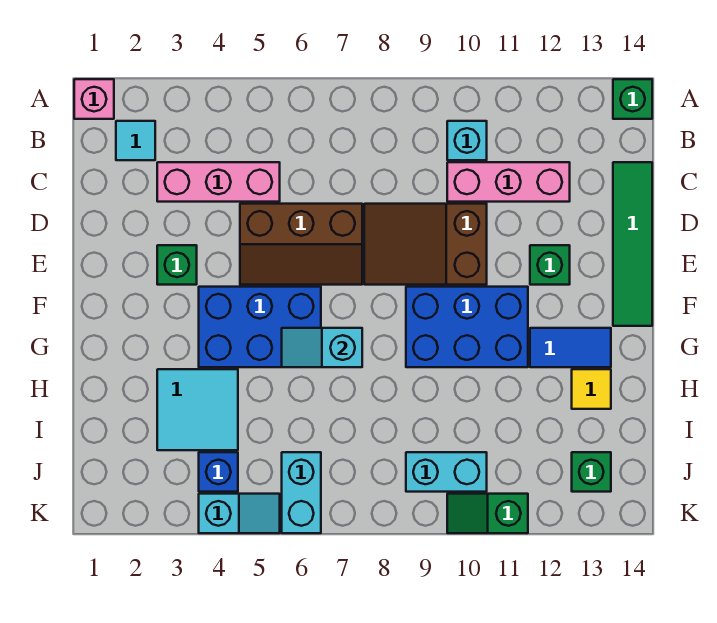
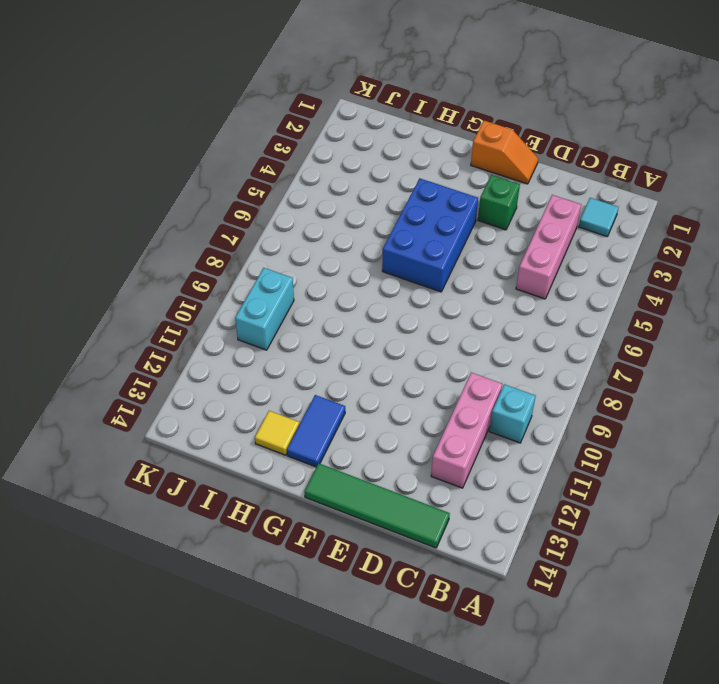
orange slope E1:F1 level 1 top F -> none
none -> pink brick A1 level 1
none -> green brick A14 level 1
none -> brown slope D5:E7 level 1 top D

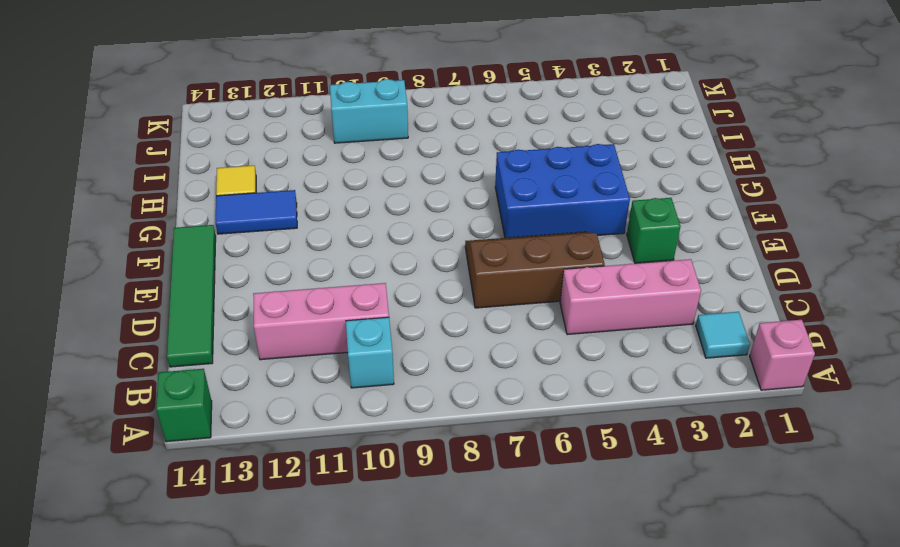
none -> brown slope D8:E10 level 1 top 10
none -> green brick E12 level 1
none -> blue brick F9:G11 level 1

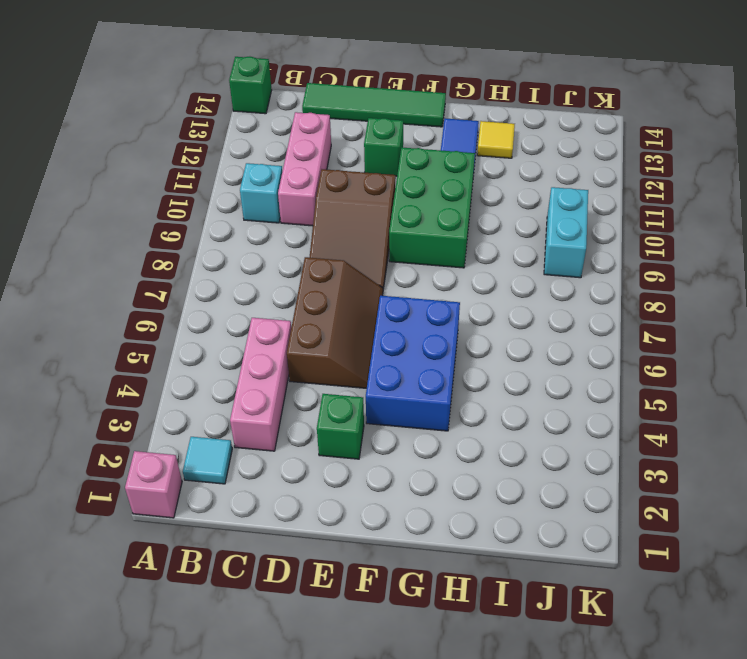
green brick F9:G11 level 1 -> blue brick F9:G11 level 1
none -> cyan tile H3:I4 level 1
none -> blue brick J4 level 1
none -> cyan brick J6:K6 level 1

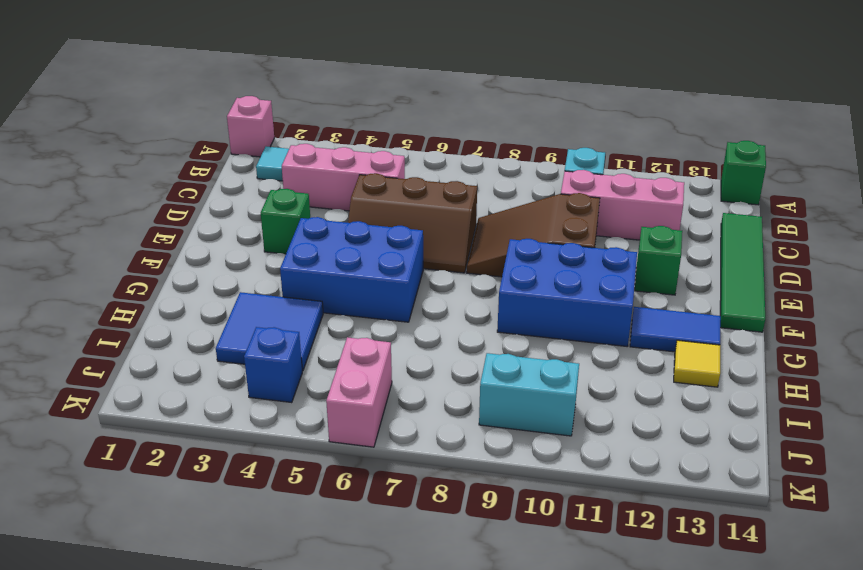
blue tile H3:I4 level 1 -> cyan tile H3:I4 level 1
pink brick J6:K6 level 1 -> cyan brick J6:K6 level 1
none -> green brick J13 level 1
none -> cyan slope K4:K5 level 1 top 4
none -> green slope K10:K11 level 1 top 11

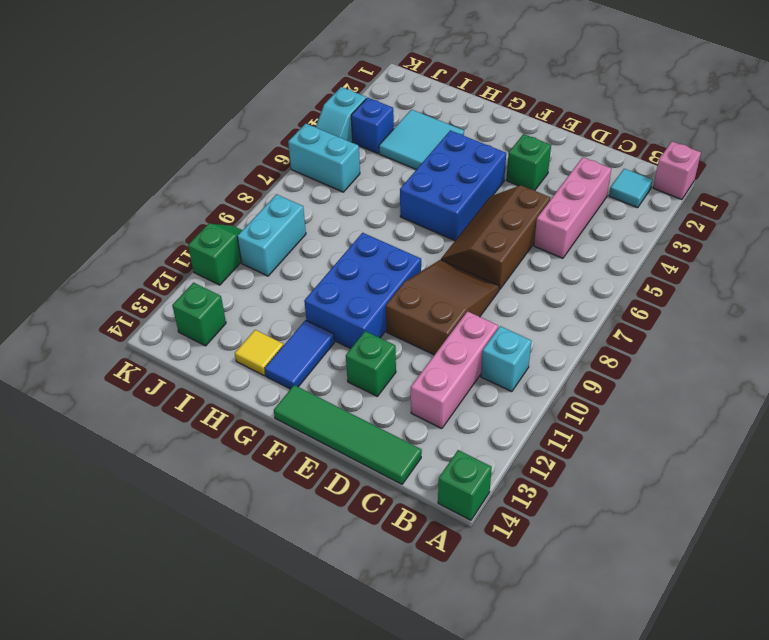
none -> cyan slope G6:G7 level 2 top 7

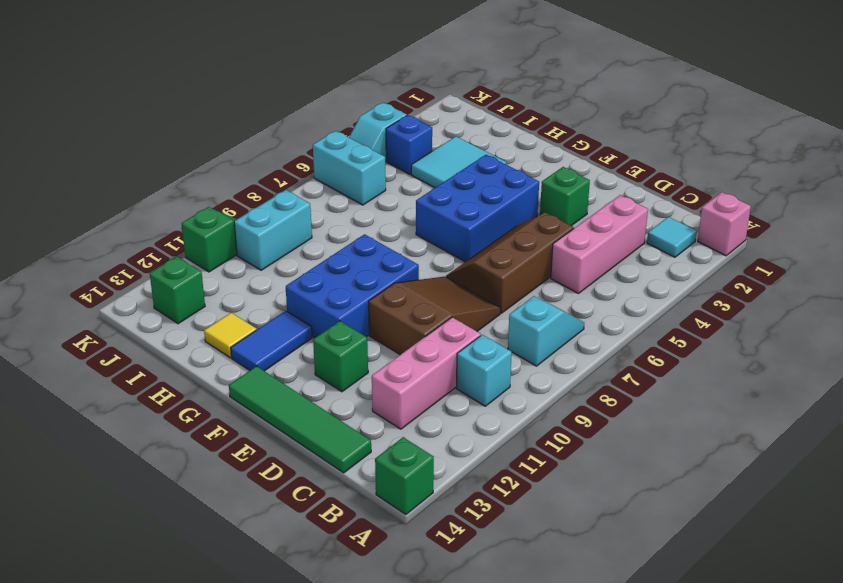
cyan slope B7:B8 level 1 top 8 -> cyan slope G6:G7 level 2 top 7

